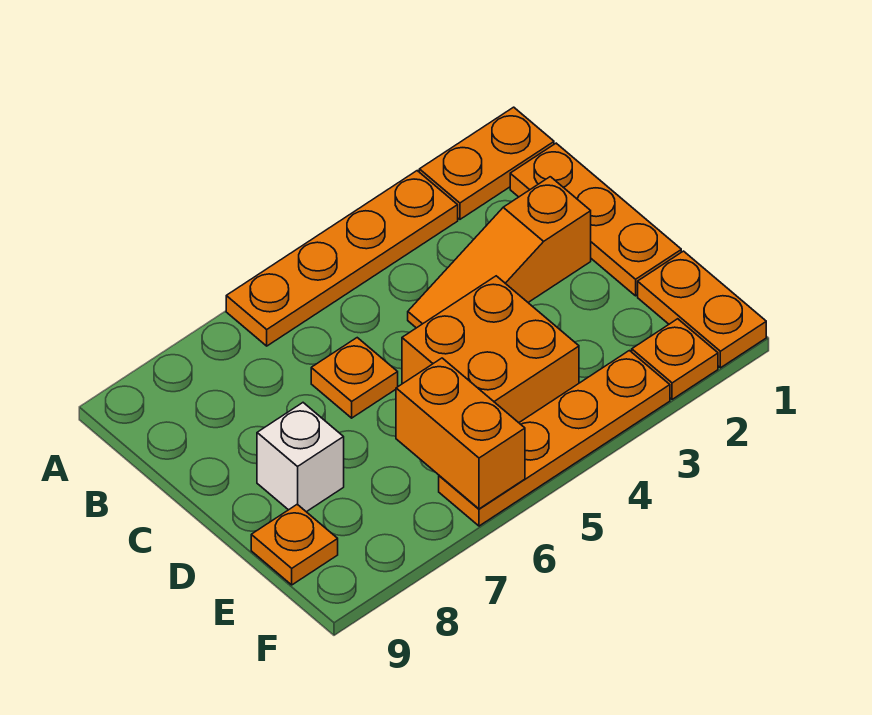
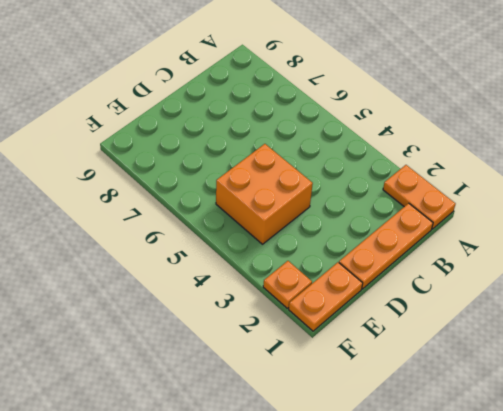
none -> orange plate A3:A6 level 1
none -> orange slope C2:C4 level 1 top 2
none -> orange plate C6 level 1

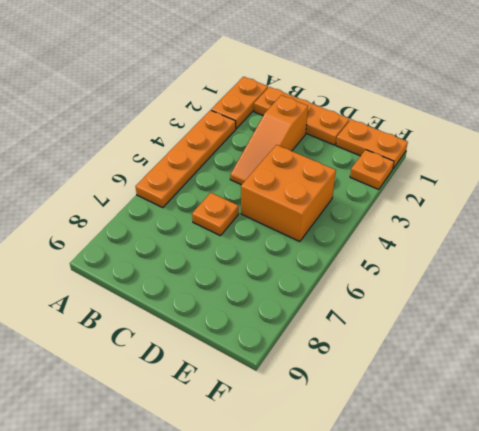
none -> white brick D8 level 1
none -> orange plate E9 level 1
none -> orange plate F3:F6 level 1

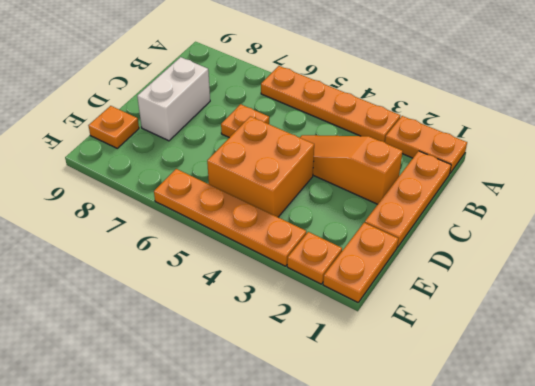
white brick C8:D8 level 1 -> white brick D8 level 1
none -> orange brick E6:F6 level 2

